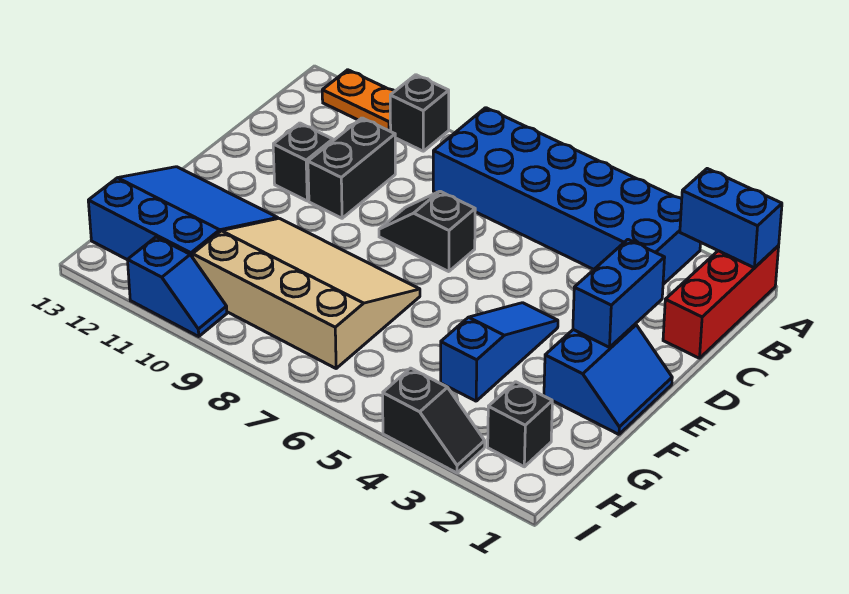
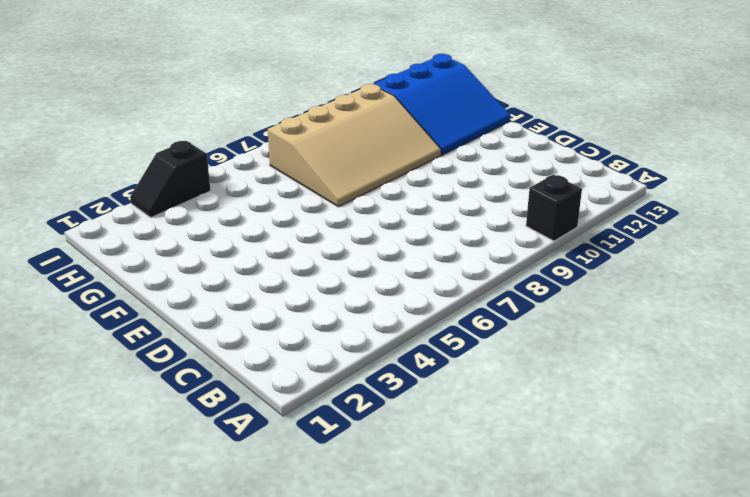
none -> red brick A1:C1 level 1
none -> blue brick A3:B8 level 1
none -> orange plate A11:A12 level 1

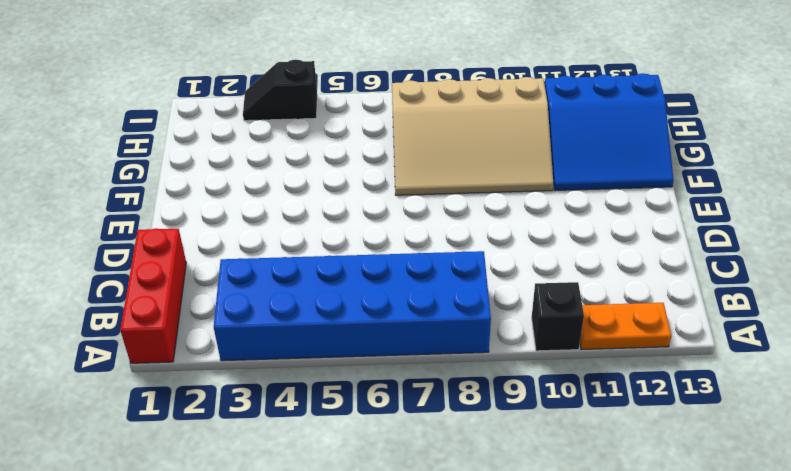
none -> black brick C10:D10 level 1
none -> black slope D7:D8 level 1 top 7
none -> black brick D11 level 1

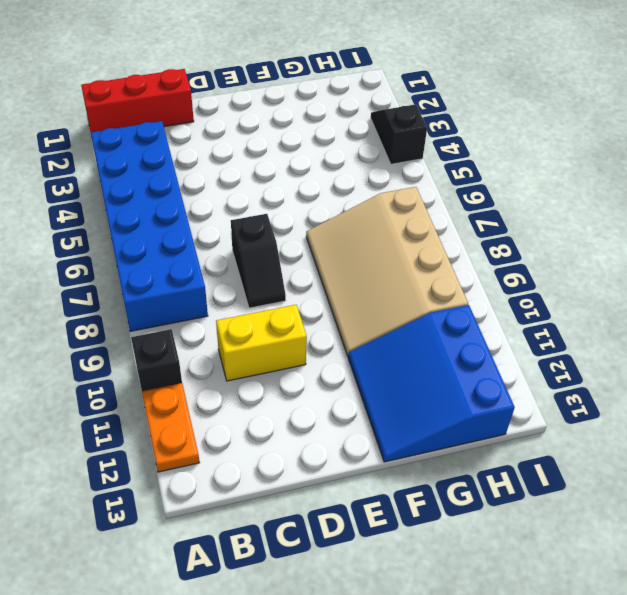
yellow brick C10:D10 level 1 -> black brick C10:D10 level 1
none -> black brick D11 level 1
none -> blue slope E1:F2 level 1 top 2
none -> blue slope E4:G4 level 1 top G

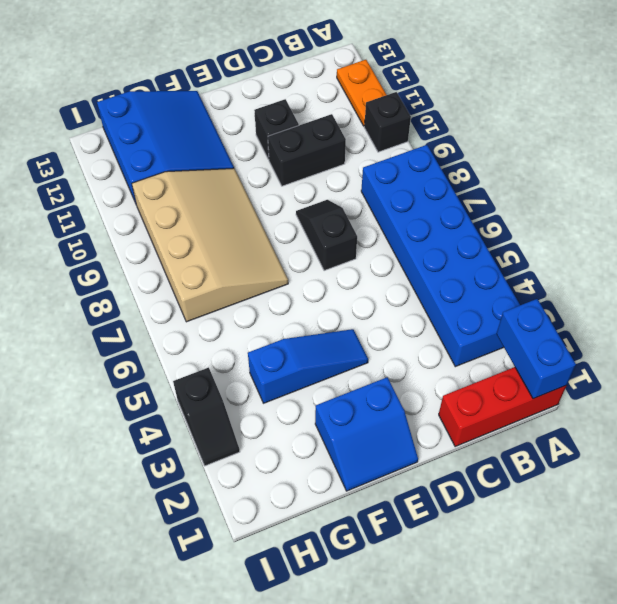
none -> black brick H2 level 1
none -> blue slope I10:I11 level 1 top 11
none -> blue brick D2:E2 level 2

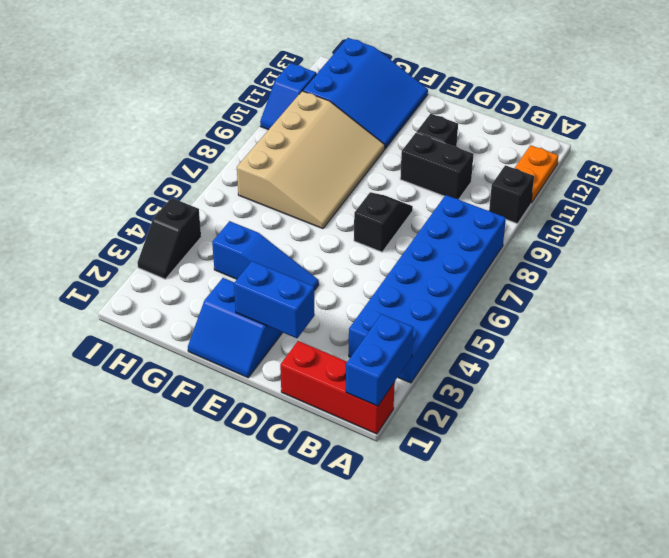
none -> black brick H2 level 1

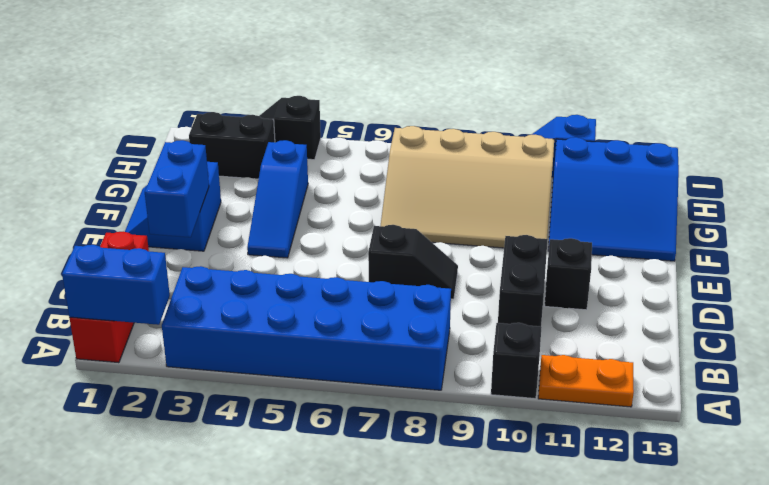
black brick H2:H3 level 1 -> black brick H2 level 1

